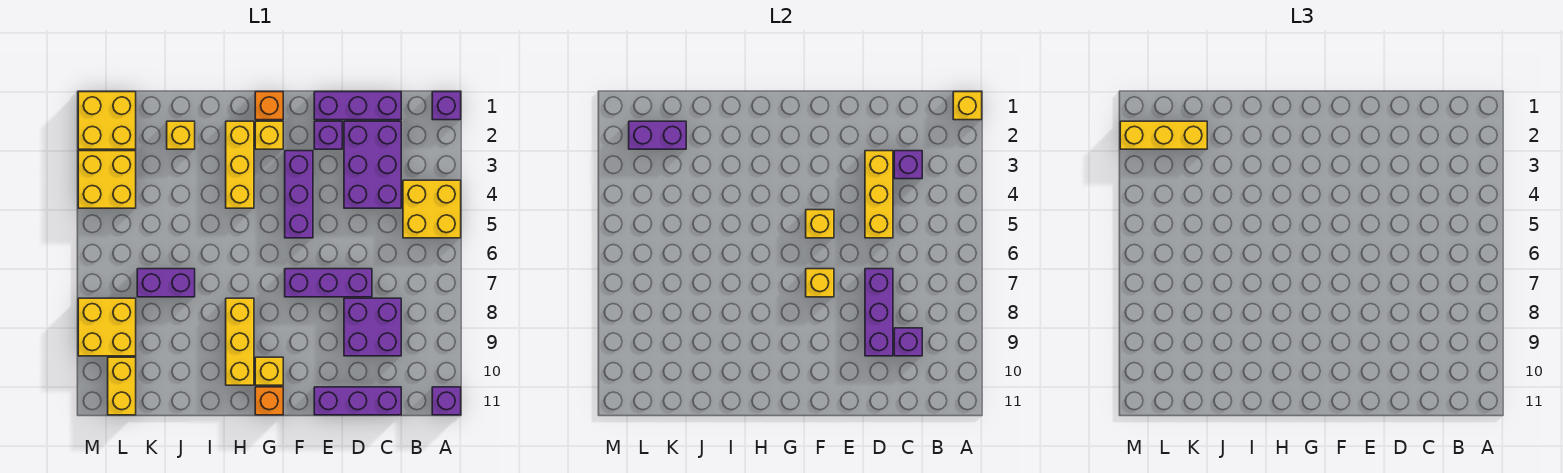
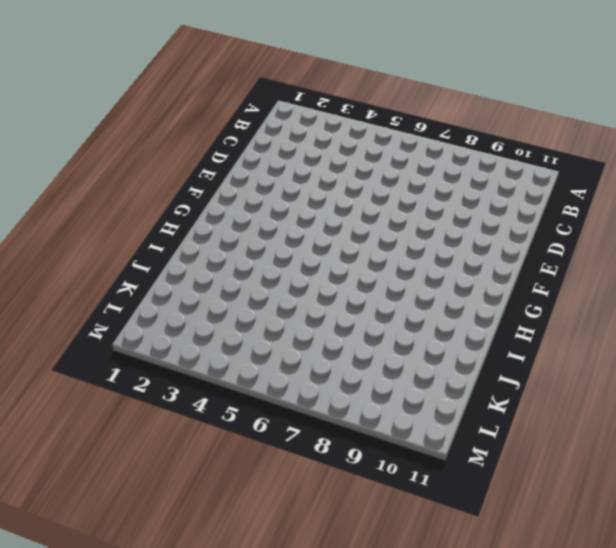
none -> purple brick A1 level 1
none -> yellow brick A4:B5 level 1
none -> purple brick A11 level 1
none -> purple brick C1:E1 level 1

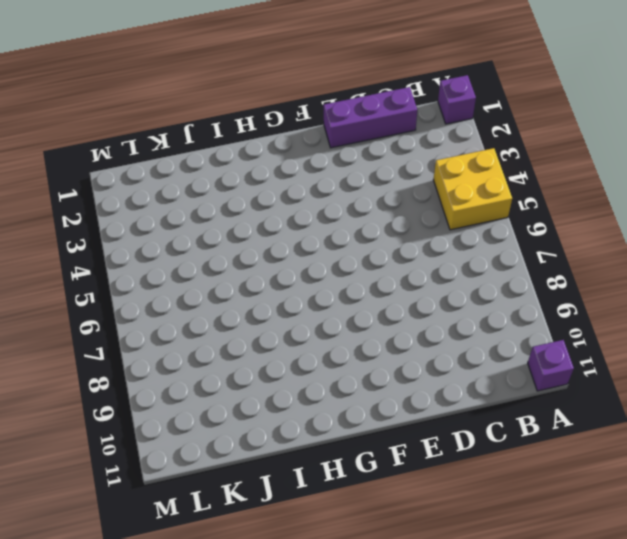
none -> purple brick C2:D4 level 1
none -> purple brick C8:D9 level 1
none -> purple brick C11:E11 level 1
none -> purple brick D7:F7 level 1

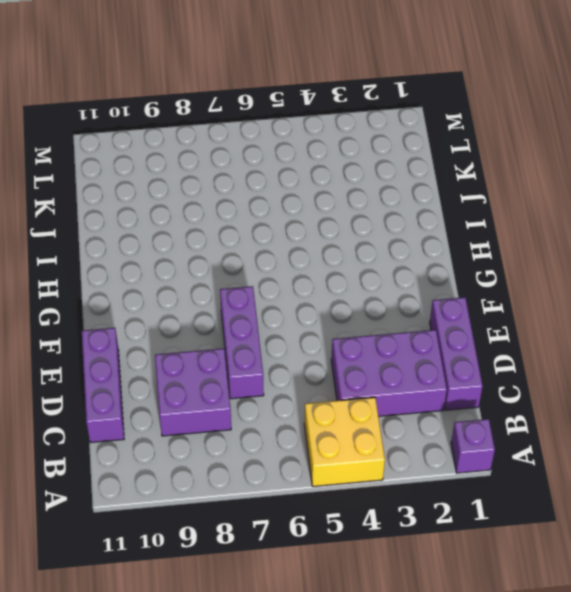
none -> purple brick A11 level 1
none -> purple brick E2 level 1
none -> purple brick F3:F5 level 1
none -> orange brick G1 level 1

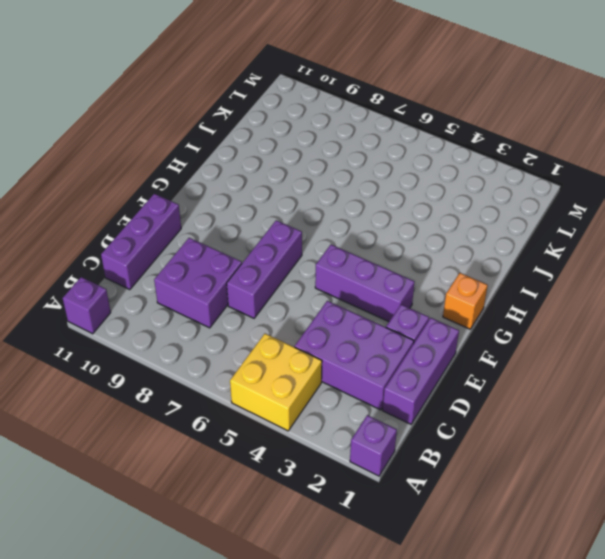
none -> yellow brick G2 level 1
none -> yellow brick G10 level 1
none -> orange brick G11 level 1
none -> yellow brick H2:H4 level 1

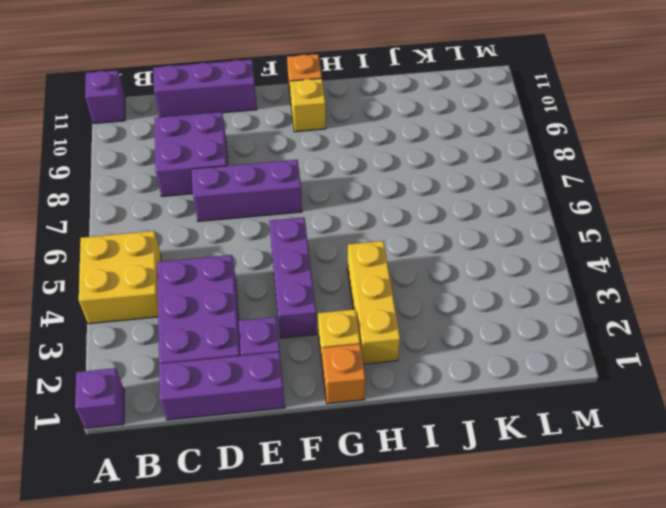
none -> yellow brick H8:H10 level 1
none -> yellow brick J2 level 1
none -> purple brick J7:K7 level 1
none -> yellow brick L1:M2 level 1

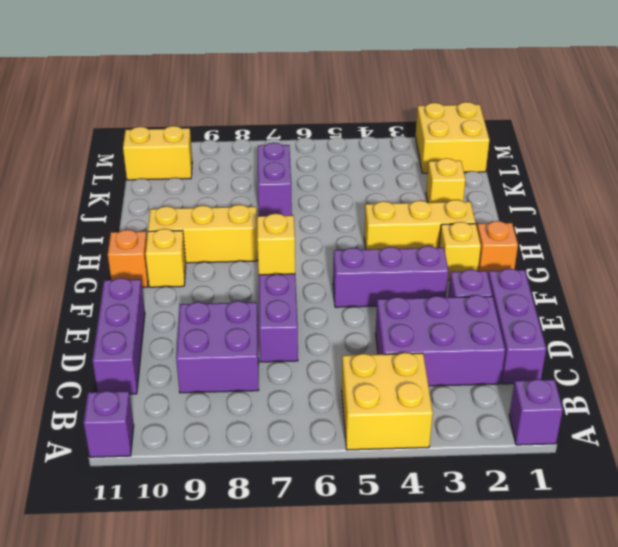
none -> yellow brick L3:M4 level 1
none -> yellow brick L8:M9 level 1
none -> yellow brick A1 level 2
none -> purple brick C3 level 2

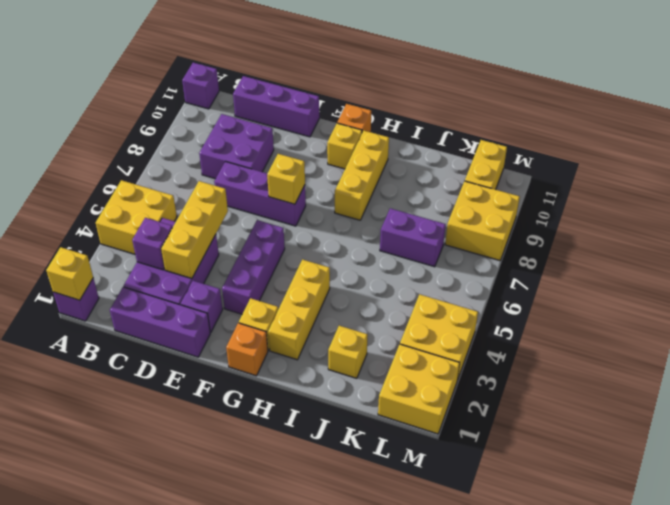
none -> purple brick C9 level 2
none -> purple brick D7:D9 level 2
none -> yellow brick F5 level 2
none -> purple brick K2:L2 level 2

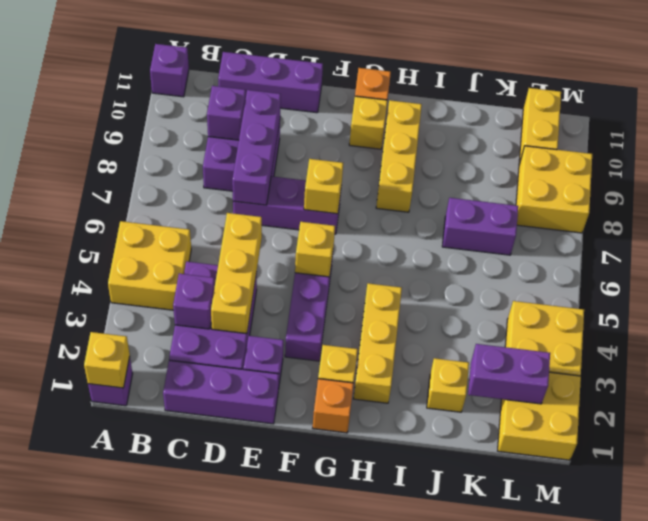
none -> yellow brick K2:M2 level 3

